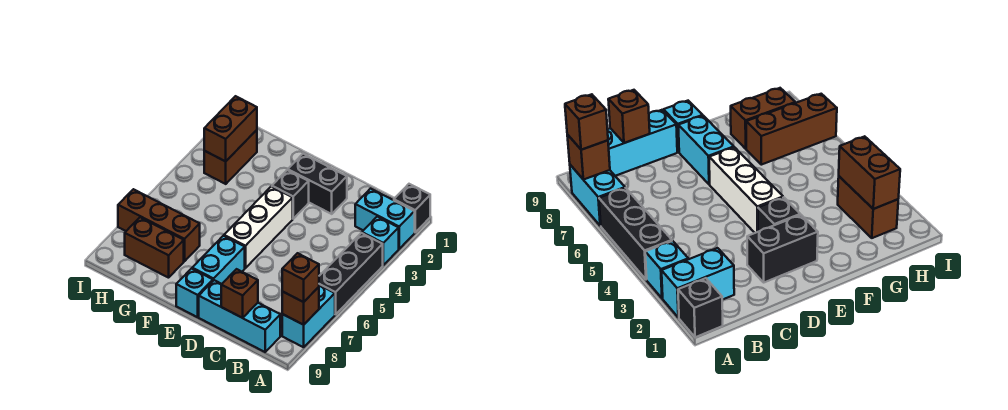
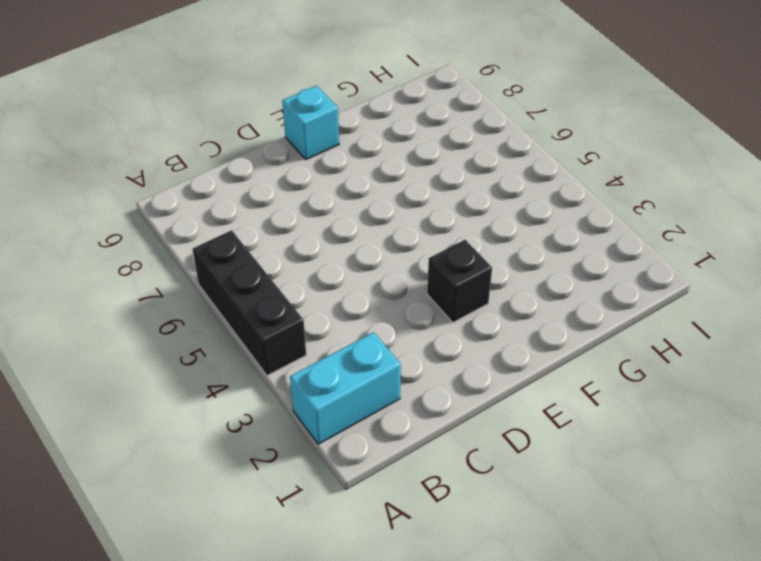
none -> black brick A1 level 1
none -> cyan brick A3 level 1
none -> cyan brick A7:A8 level 1

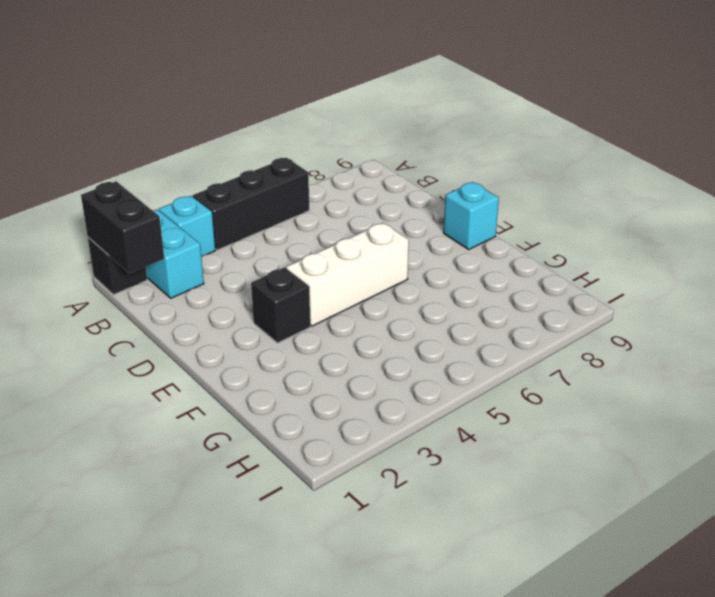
black brick A1:B1 level 2 -> black brick D2:E2 level 1
none -> cyan brick A7:A8 level 1
none -> cyan brick B9:D9 level 1
none -> cyan brick E7:E8 level 1

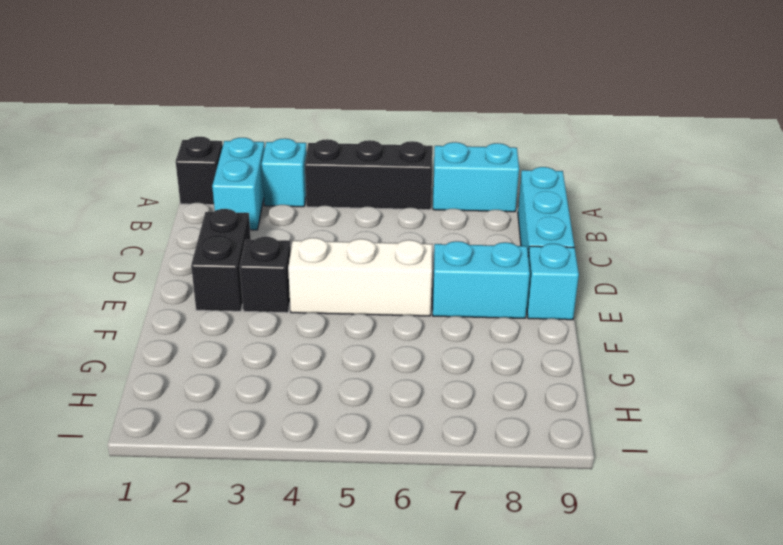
none -> brown brick G7:I7 level 1
none -> brown brick G8:H8 level 1
none -> brown brick H2:H3 level 1

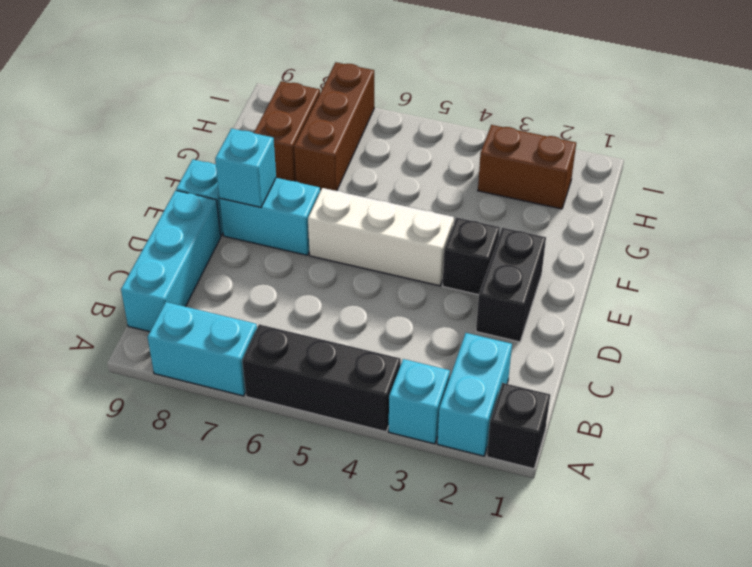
cyan brick E8 level 2 -> none
none -> brown brick A8 level 2
none -> brown brick C9 level 2
none -> brown brick H2:H3 level 2

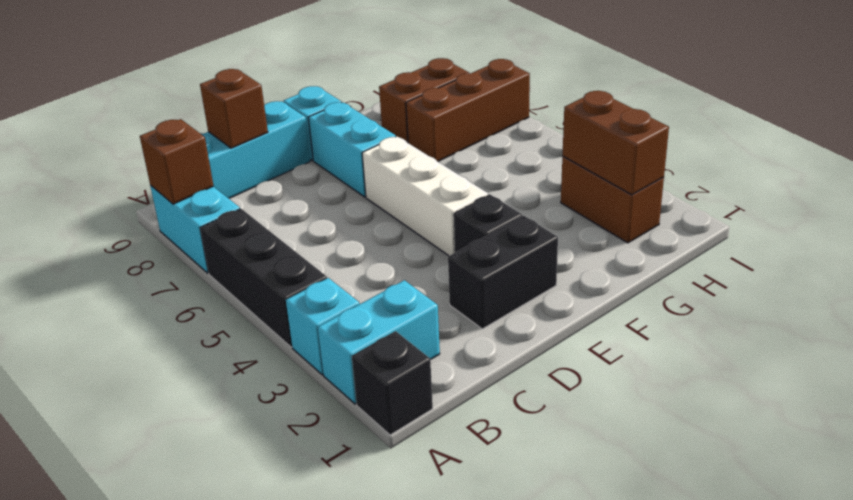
none -> brown brick A8 level 3

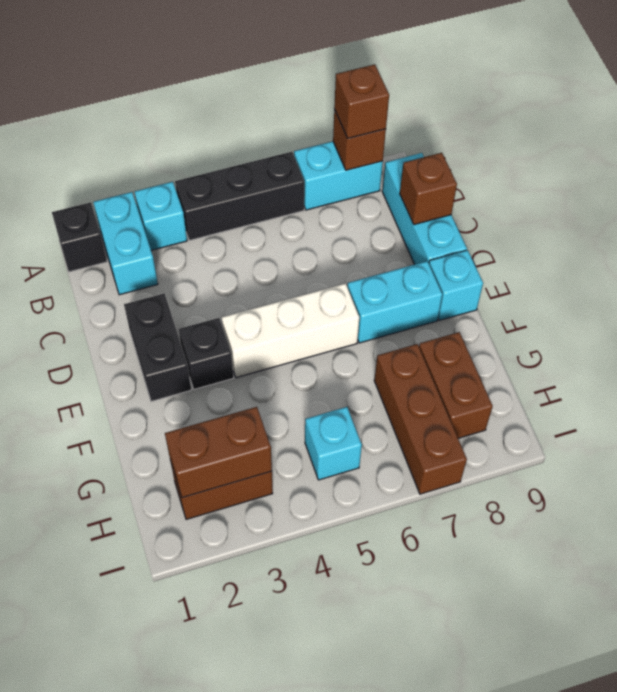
cyan brick H5 level 1 -> none

